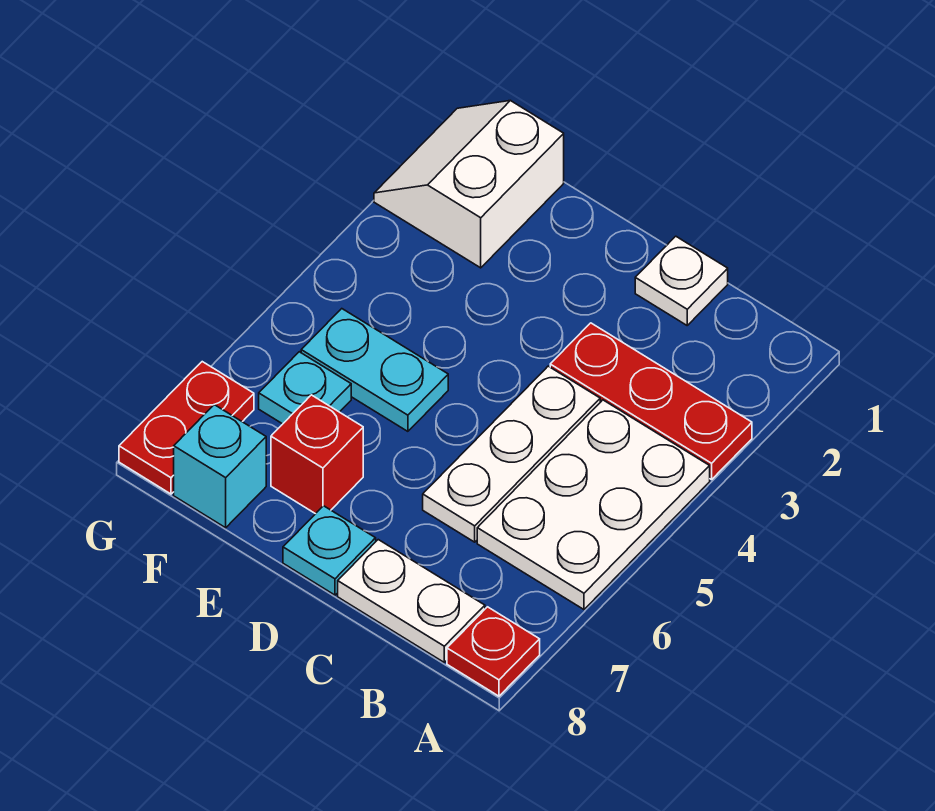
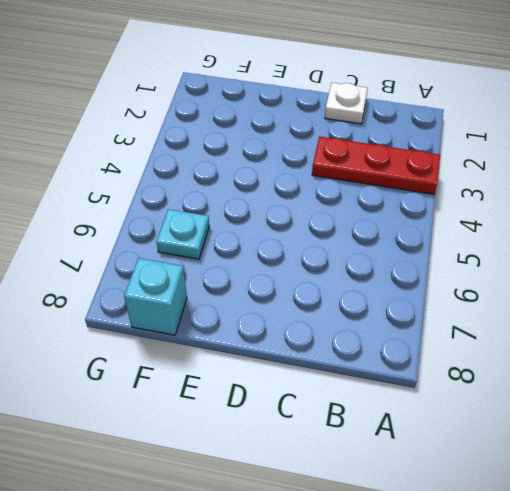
none -> white plate A4:B6 level 1
none -> red plate A8 level 1
none -> white plate B8:C8 level 1

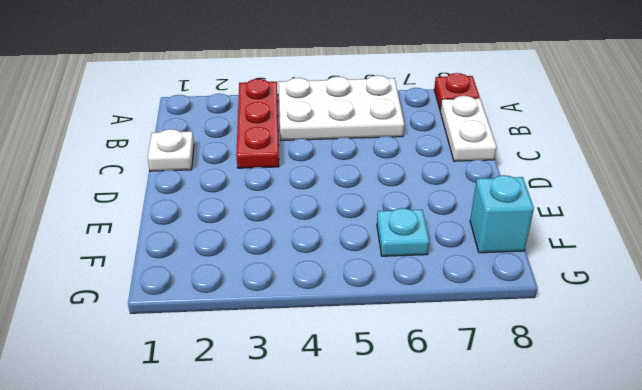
none -> white plate C4:C6 level 1
none -> cyan plate D8 level 1
none -> cyan plate E5:F5 level 1

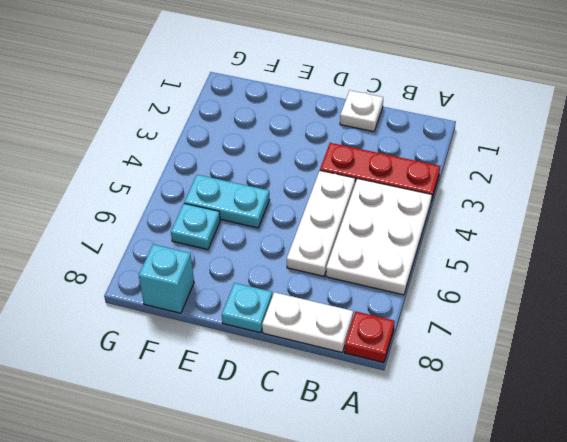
none -> red brick E7 level 1
none -> white slope F1:G2 level 1 top F
none -> red plate G7:G8 level 1

